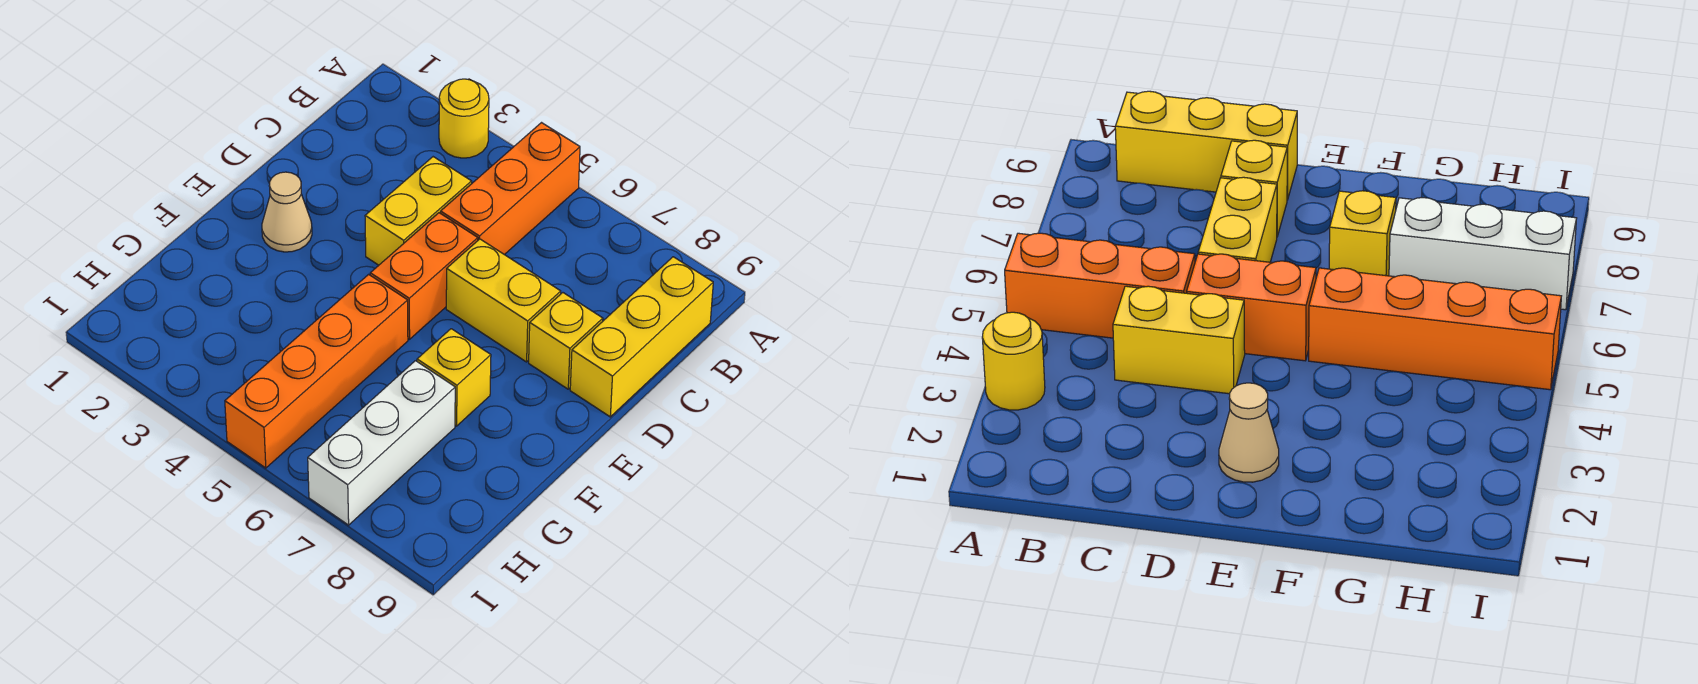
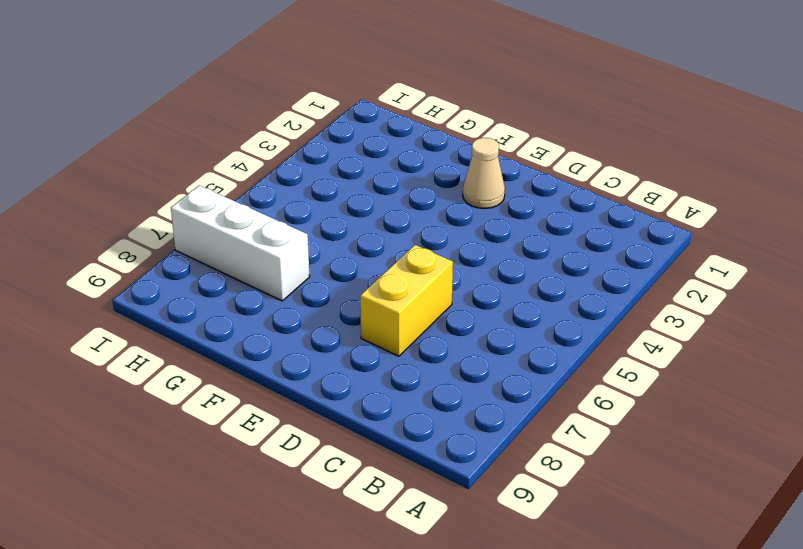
none -> yellow round brick A3 level 1
none -> orange brick A5:C5 level 1

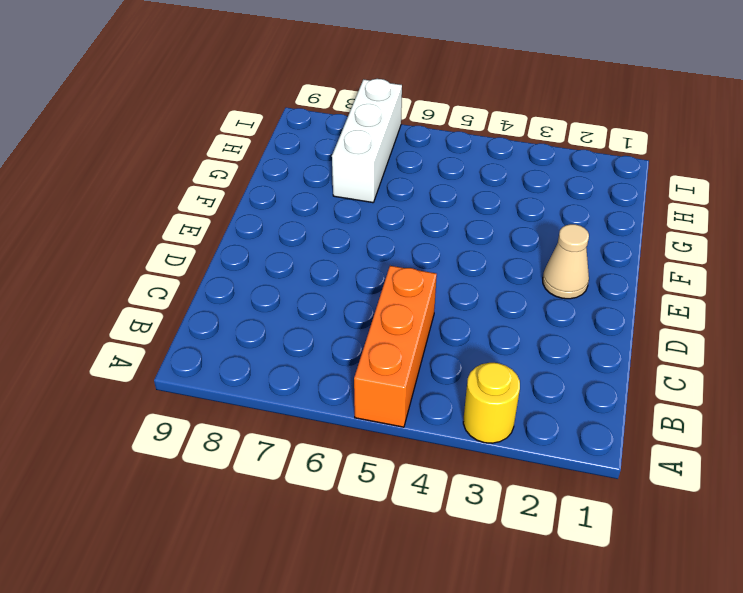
none -> yellow brick B9:D9 level 1
none -> yellow brick C4:D4 level 1

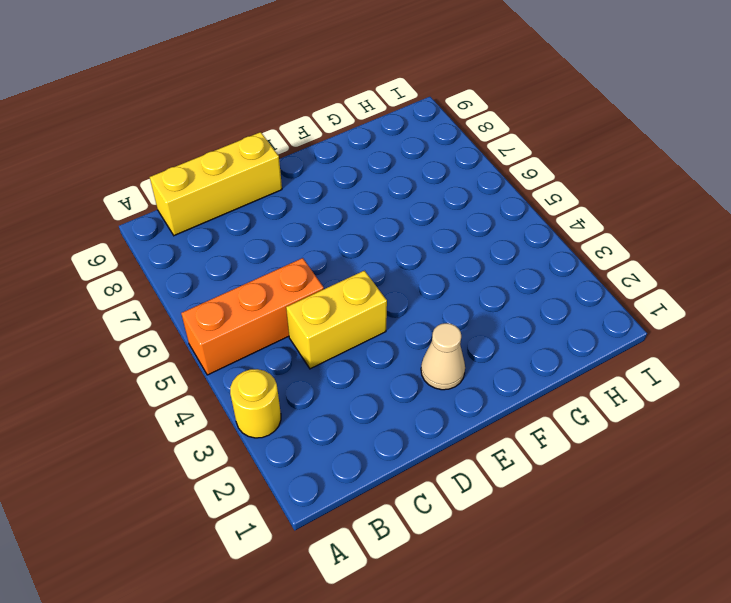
none -> orange brick D5:E5 level 1
none -> yellow brick D6:D7 level 1

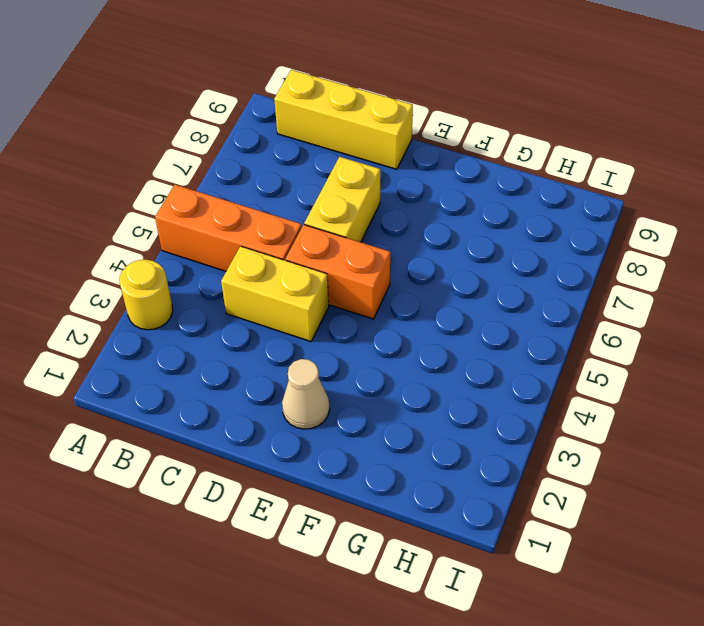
none -> yellow brick D8 level 1
none -> orange brick F5:I5 level 1

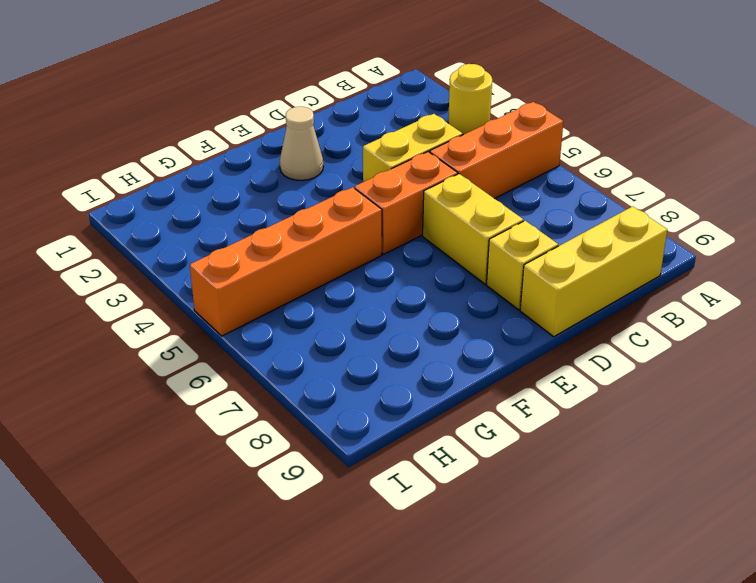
none -> yellow brick F7 level 1
none -> white brick G7:I7 level 1

